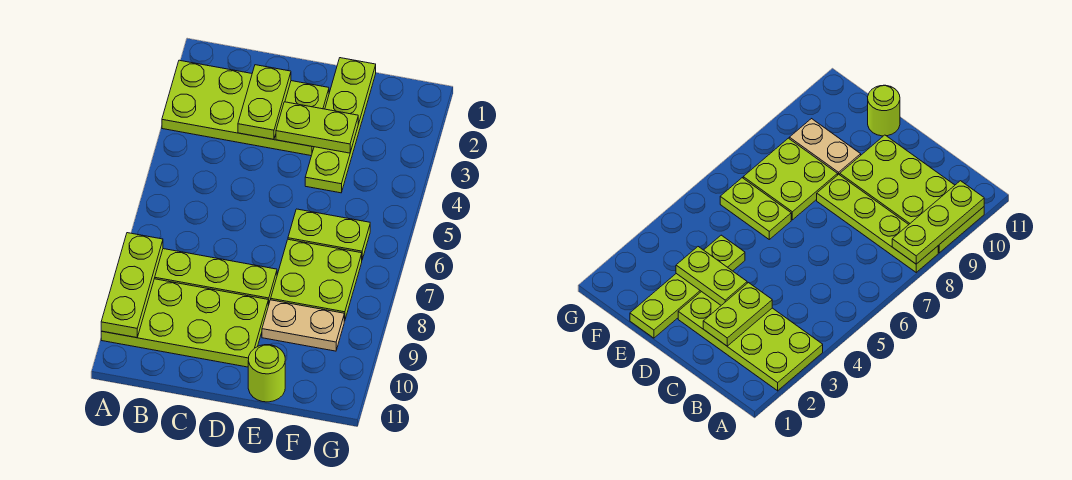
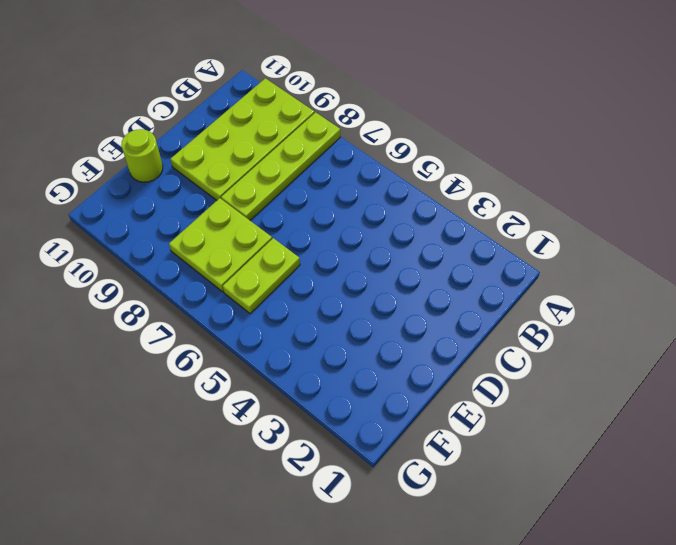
none -> lime plate A2:D3 level 1
none -> lime plate E1:E4 level 1

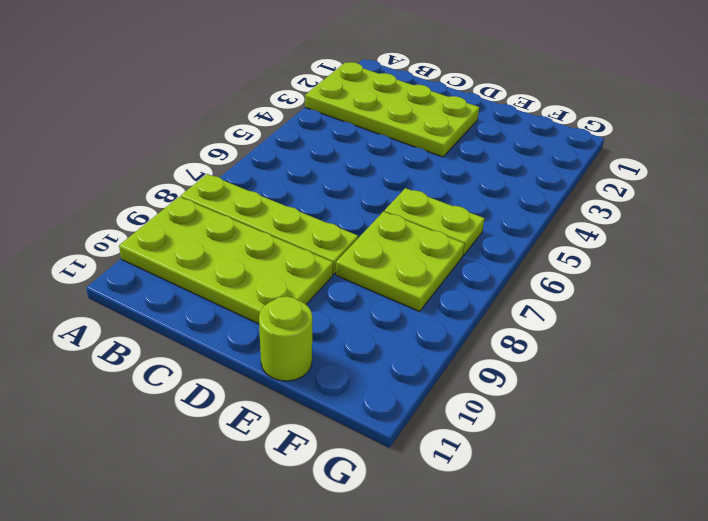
none -> lime plate E1:E4 level 1
none -> tan plate E9:F9 level 1

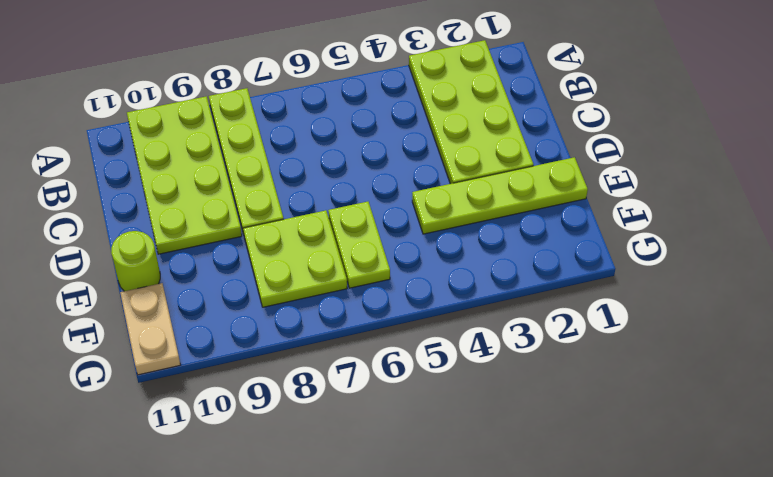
tan plate F11:G11 level 1 -> tan plate E9:F9 level 1
none -> lime plate A8:A10 level 2
none -> lime plate C2:C3 level 2

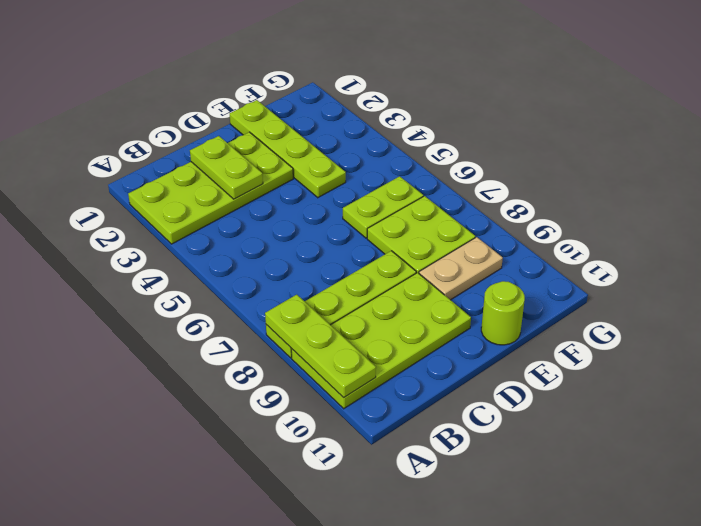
none -> lime plate D3:E3 level 2

